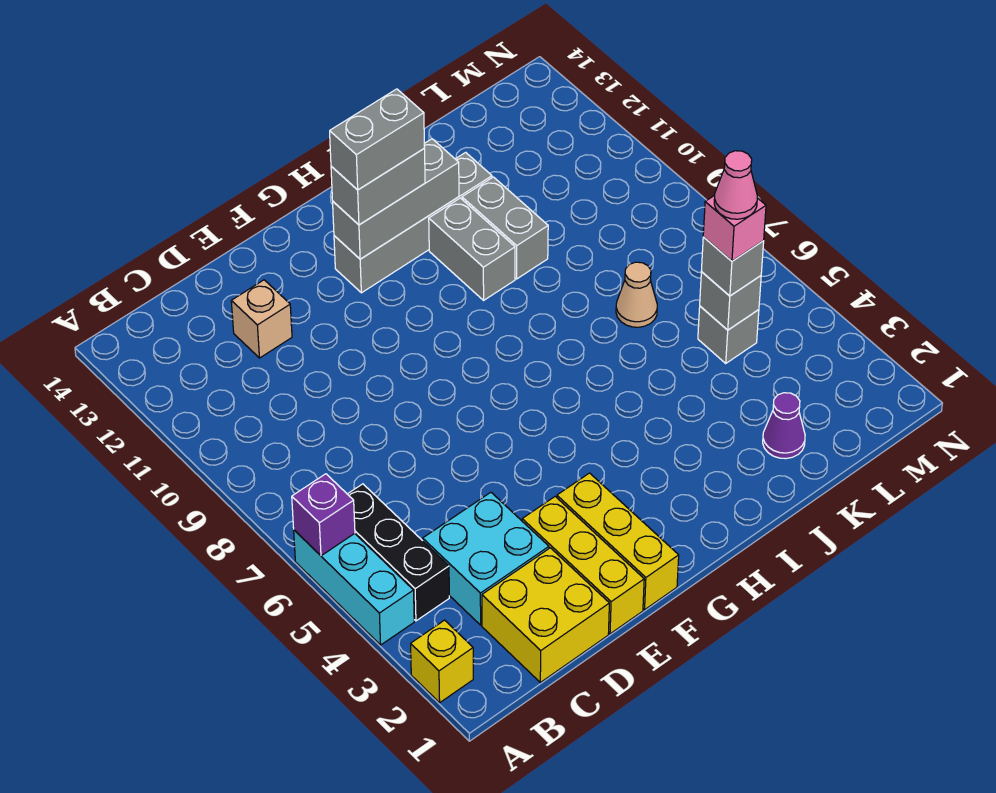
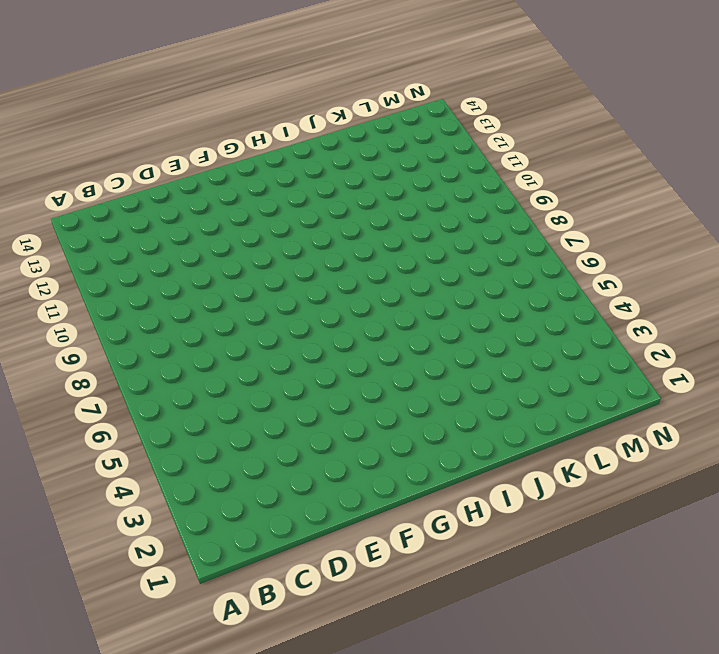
none -> yellow brick A2 level 1
none -> cyan brick A4:A6 level 1
none -> black brick B4:B6 level 1

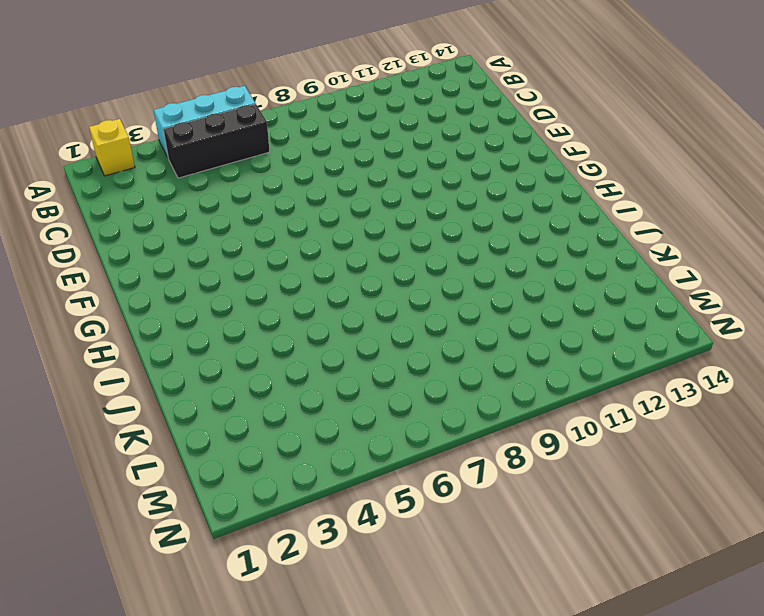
none -> yellow brick C1:D2 level 1
none -> cyan brick C3:D4 level 1
none -> tan brick D12 level 1

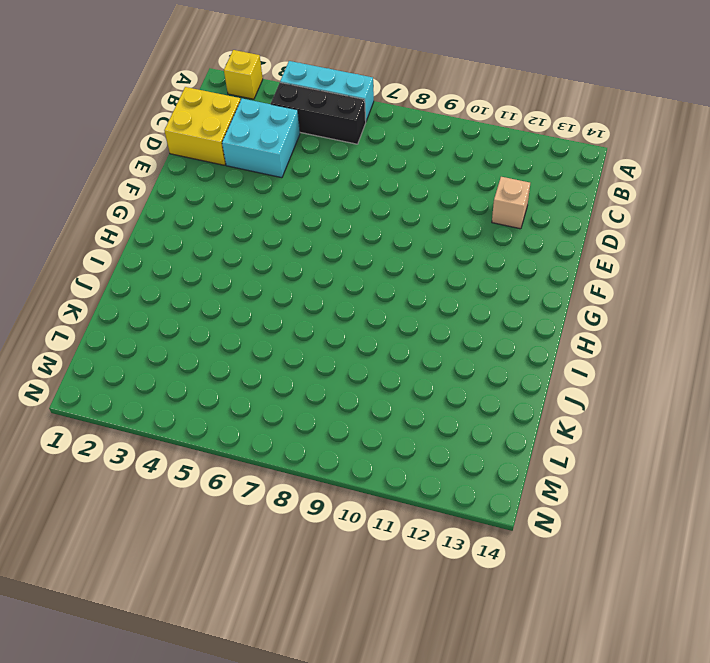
none -> yellow brick E1:E3 level 1
none -> yellow brick F1:F3 level 1
none -> grey brick G12:J12 level 1

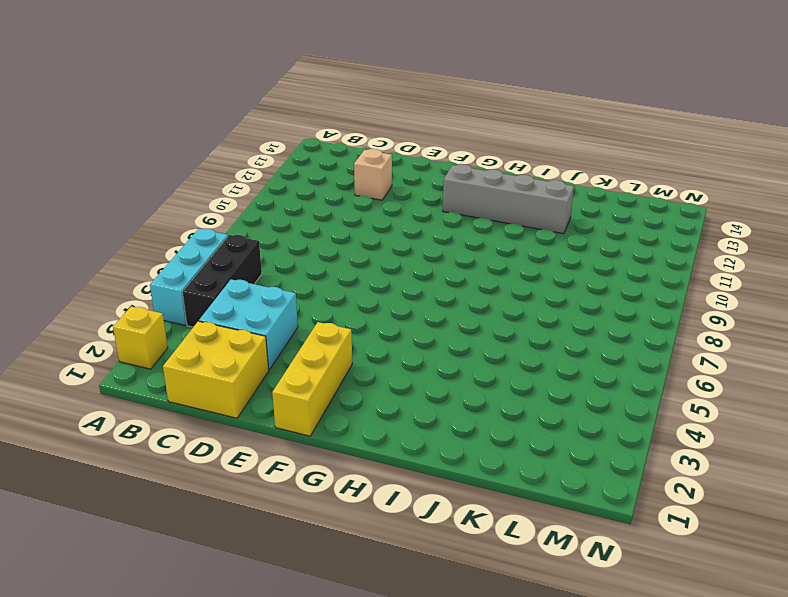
none -> yellow brick E1:E3 level 1
none -> grey brick I10:I11 level 1
none -> grey brick J10:J11 level 1

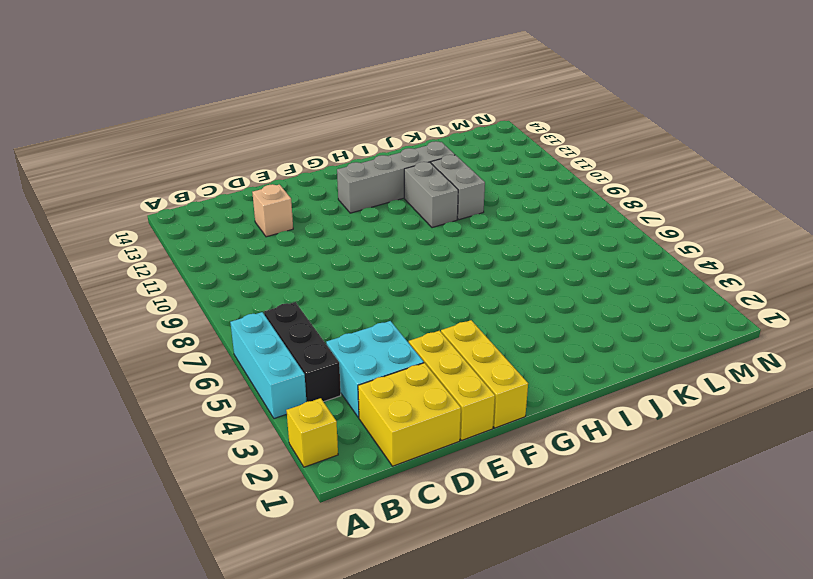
none -> purple cone K2 level 1
none -> tan cone K7 level 1
none -> grey brick L5 level 1

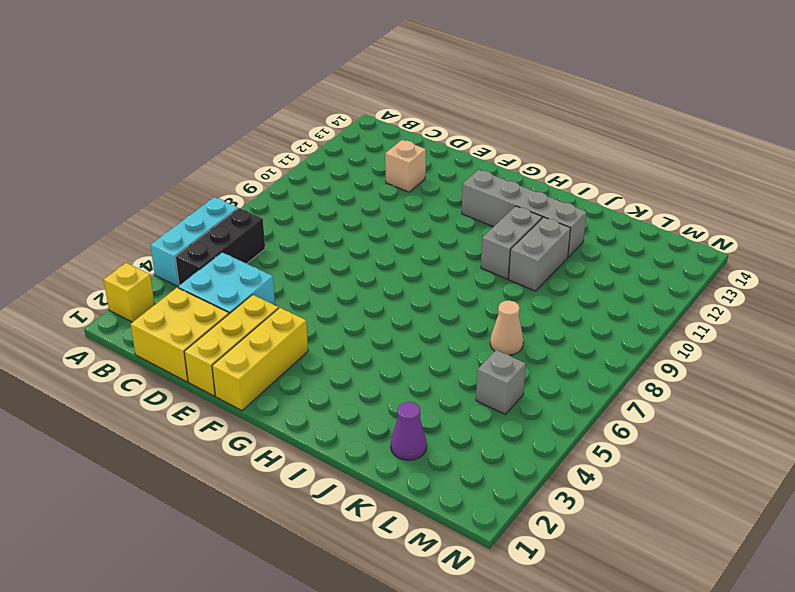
none -> purple brick A6 level 2
none -> grey brick G12:I12 level 2
none -> grey brick L5 level 2

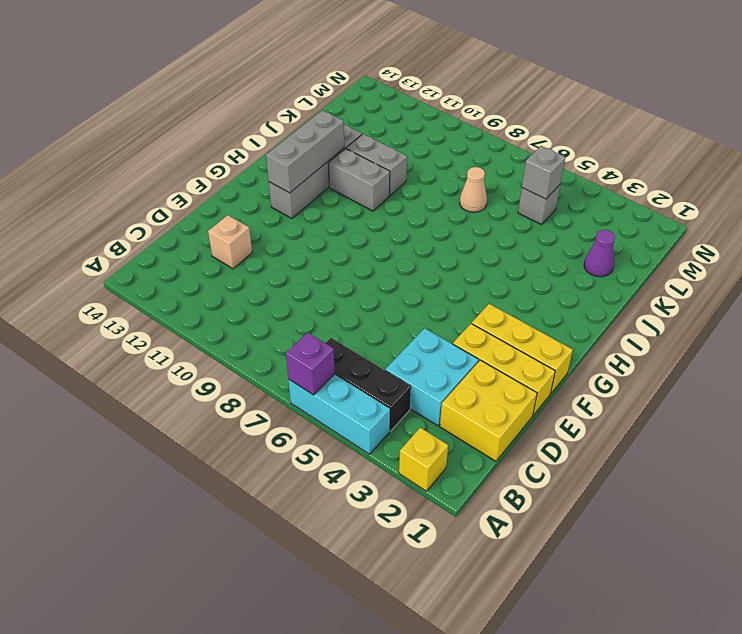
none -> grey brick G12:H12 level 3
none -> grey brick L5 level 3
none -> grey brick G12:H12 level 4

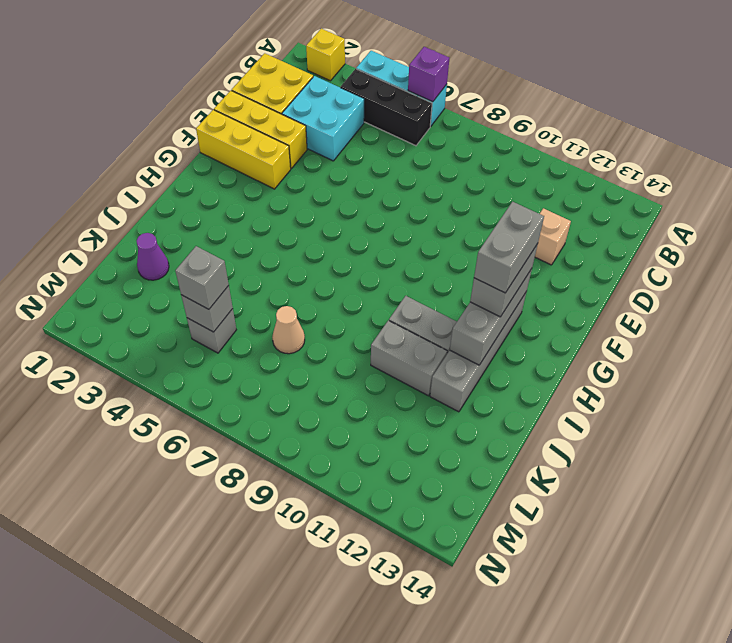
none -> pink brick L5 level 4
none -> pink cone L5 level 5

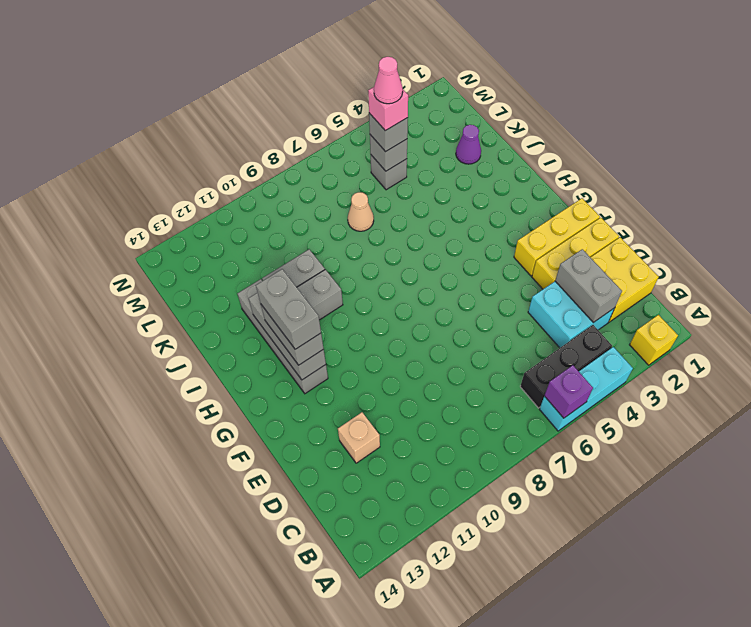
grey brick C3:D3 level 2 -> none

